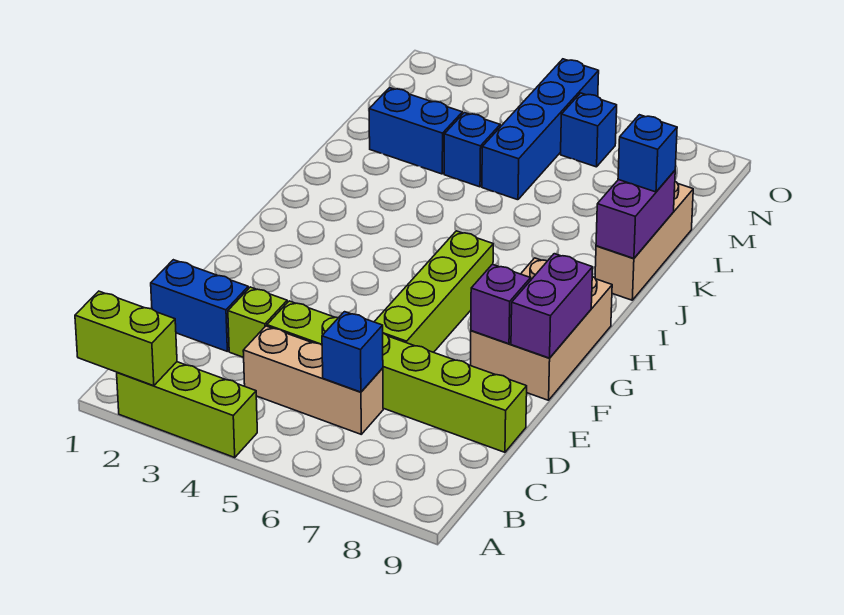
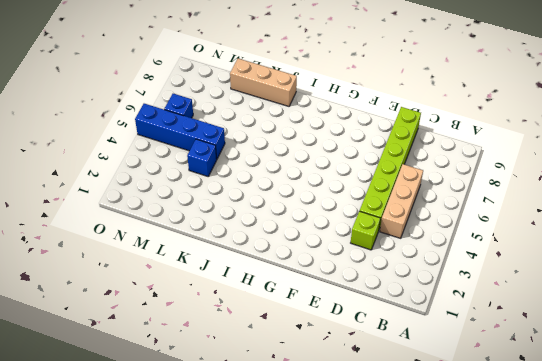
none -> lime brick A2:A4 level 1
none -> blue brick D1:D2 level 1
none -> lime brick E6:H6 level 1

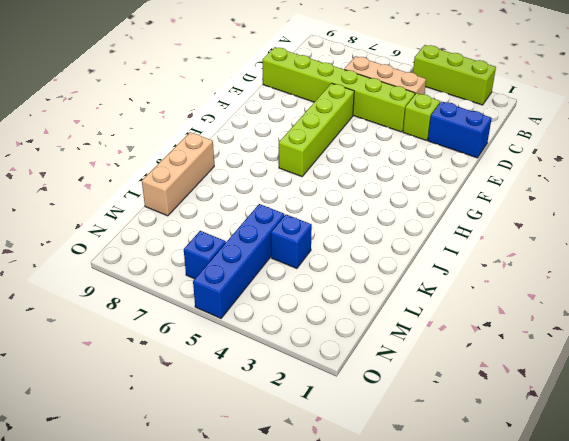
none -> tan brick F8:H9 level 1
none -> blue brick L2:L3 level 1
none -> lime brick A1:A2 level 2

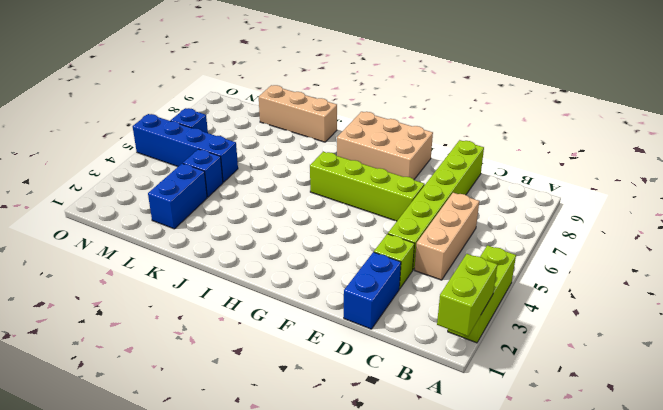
none -> blue brick C6 level 2
none -> purple brick F8 level 2
none -> purple brick F9:G9 level 2

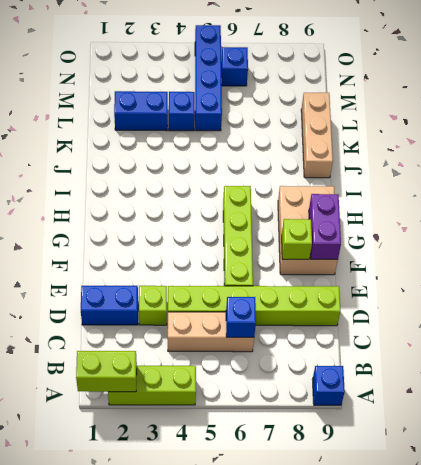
blue brick A9 level 1 -> blue brick K9 level 3
lime brick F8 level 2 -> purple brick F8 level 2
none -> purple brick J9:K9 level 2

